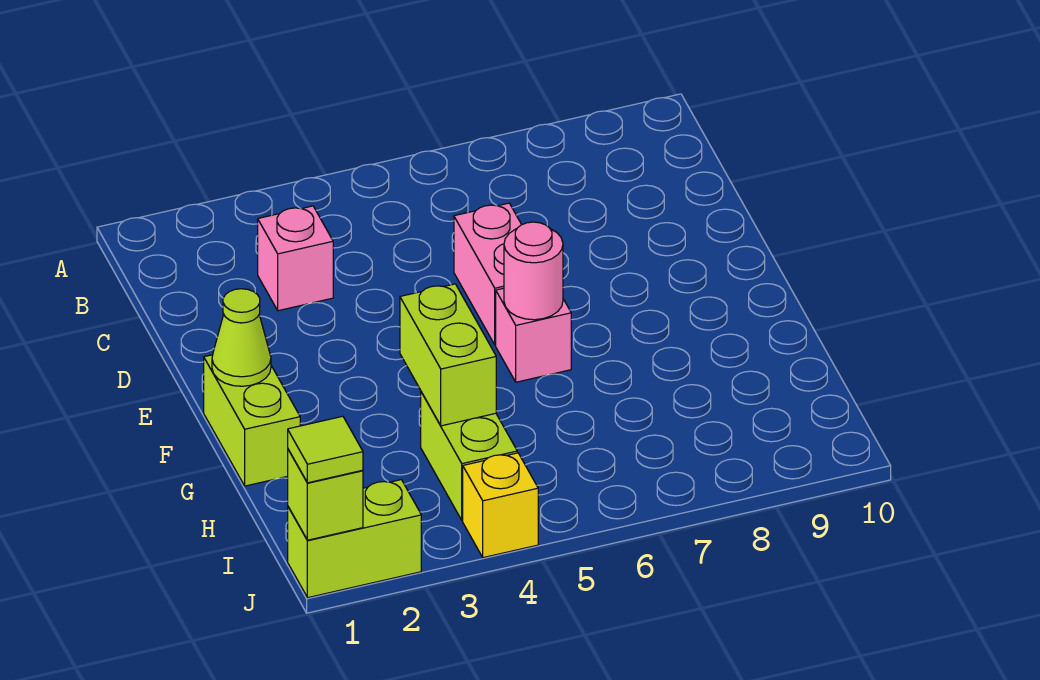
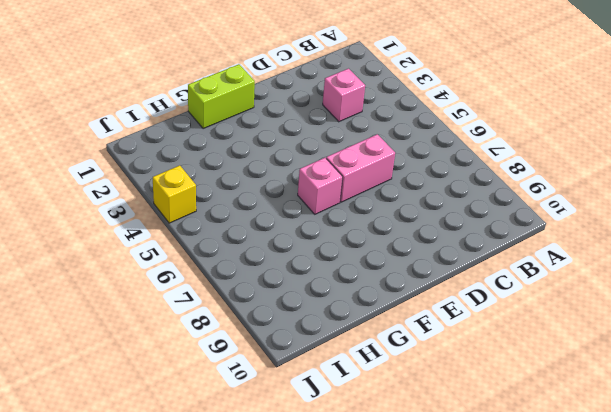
none -> lime brick H4:I4 level 1
none -> lime brick J1:J2 level 1
none -> lime cone F1 level 2

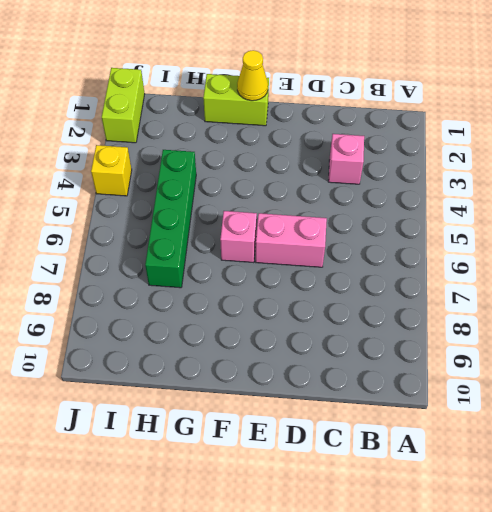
yellow cone F1 level 2 -> lime cone F1 level 2
green brick H4:H7 level 1 -> lime brick H4:I4 level 1
none -> pink round brick F6 level 2
none -> lime brick G4:H4 level 2
none -> lime brick J1 level 2

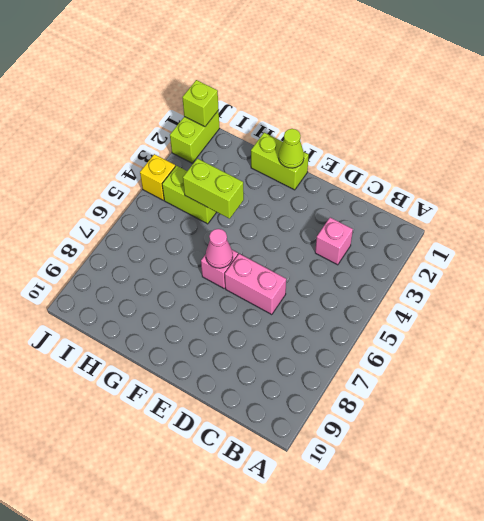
pink cone F6 level 2 -> pink round brick F6 level 2
none -> lime tile J1 level 3

